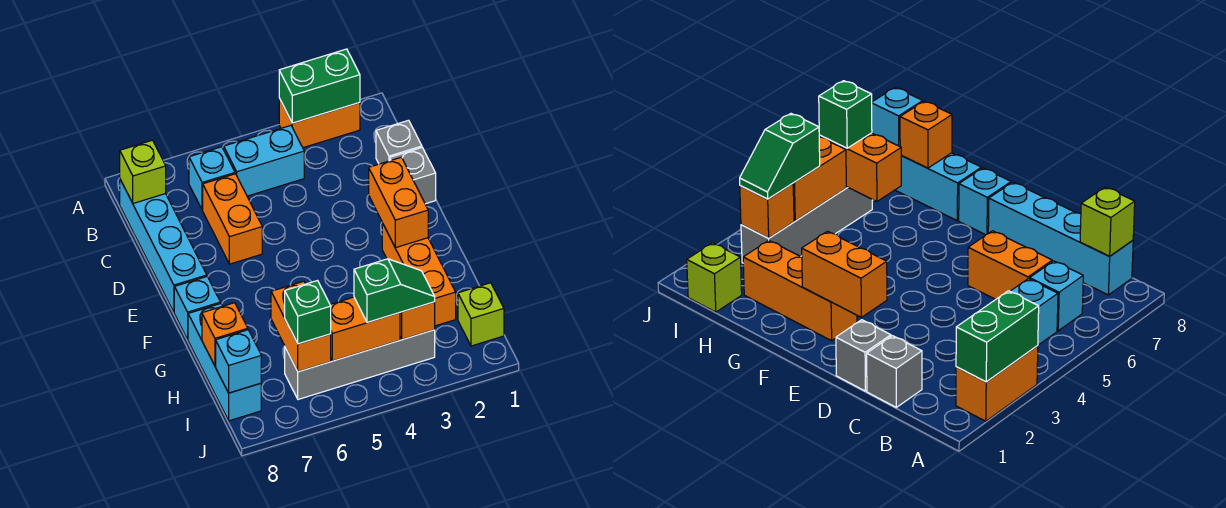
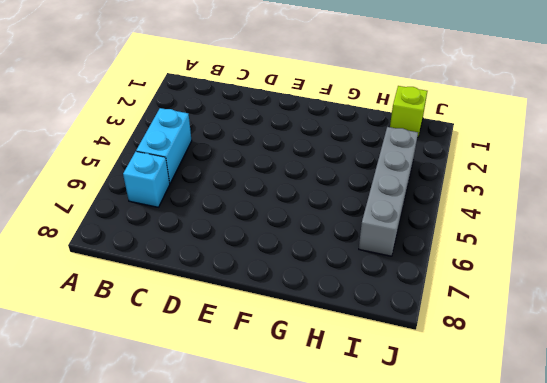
none -> orange brick A2:A3 level 1
none -> cyan brick B8:E8 level 1
none -> grey brick C1 level 1

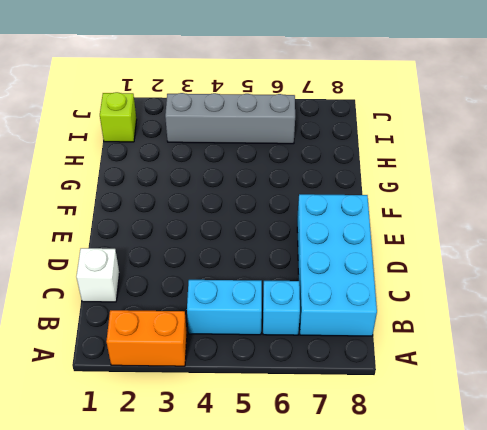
cyan brick B7:E8 level 1 -> cyan brick B8:E8 level 1
white brick C1 level 1 -> grey brick C1 level 1
none -> orange brick C6:D6 level 1
none -> grey brick D1 level 1
none -> orange brick F2:H2 level 1

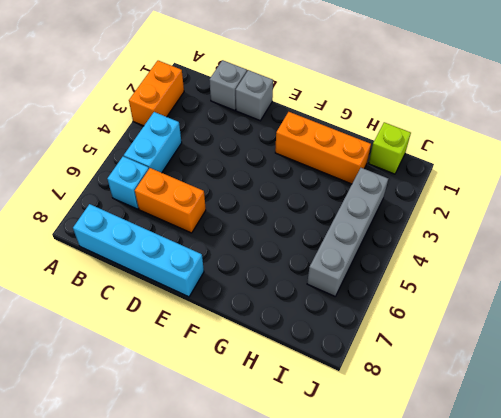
none -> cyan brick F8 level 1
none -> cyan brick G8:I8 level 1
none -> green brick A2:A3 level 2

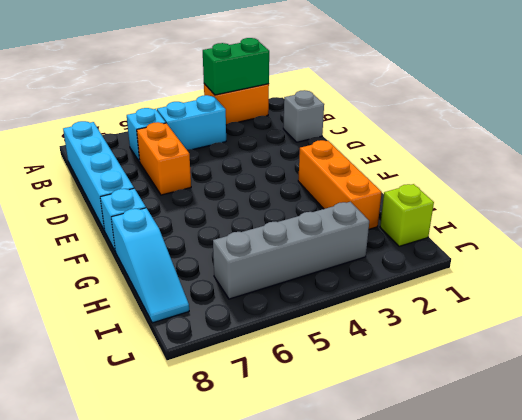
cyan slope G8:I8 level 1 top G -> cyan brick G8:I8 level 1
none -> grey brick D1 level 1
none -> lime brick B8 level 2
none -> orange brick E2:F2 level 2

